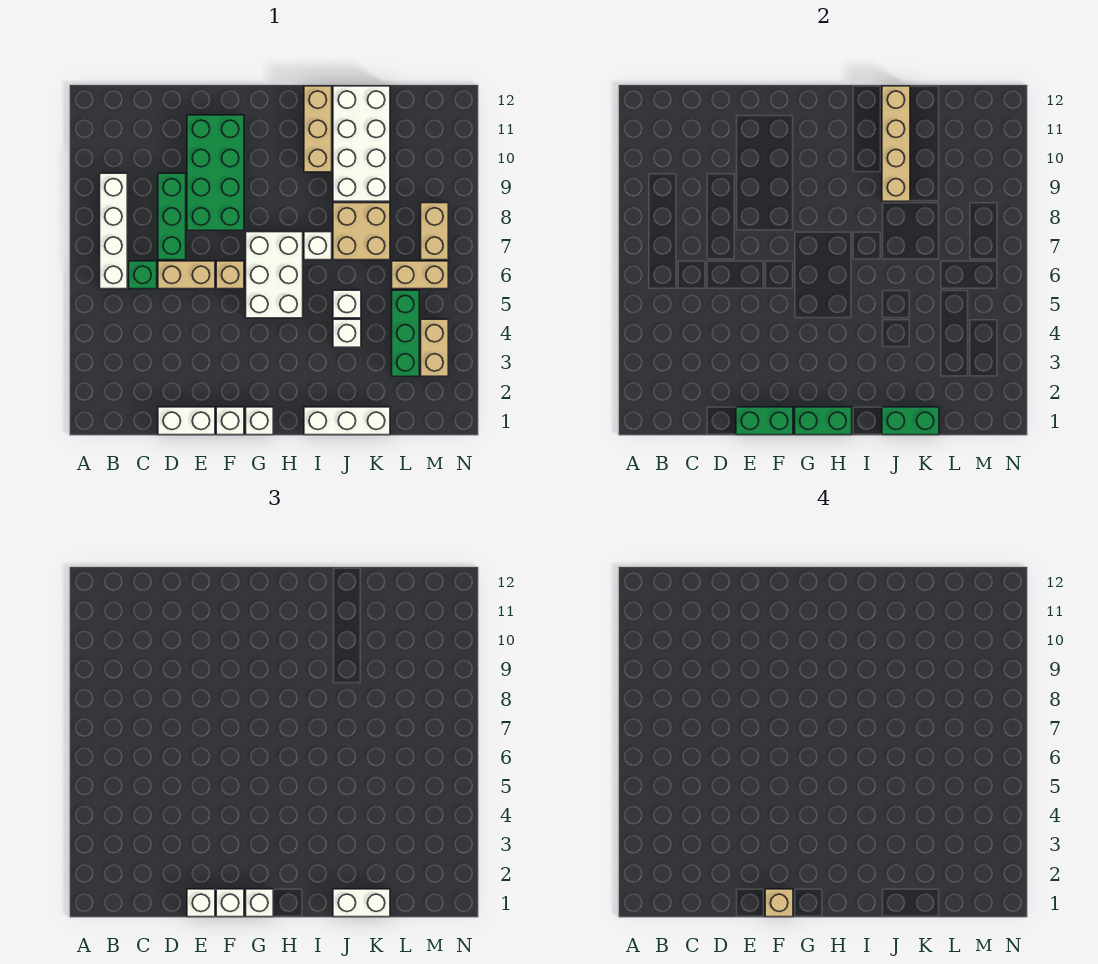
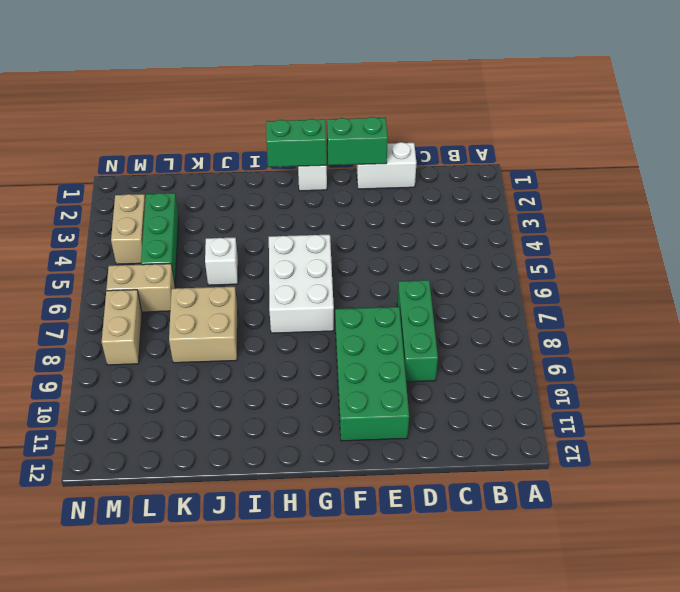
none -> white brick B6:B9 level 1
none -> green brick C6 level 1
none -> tan brick D6:E6 level 1
none -> white brick F1 level 1

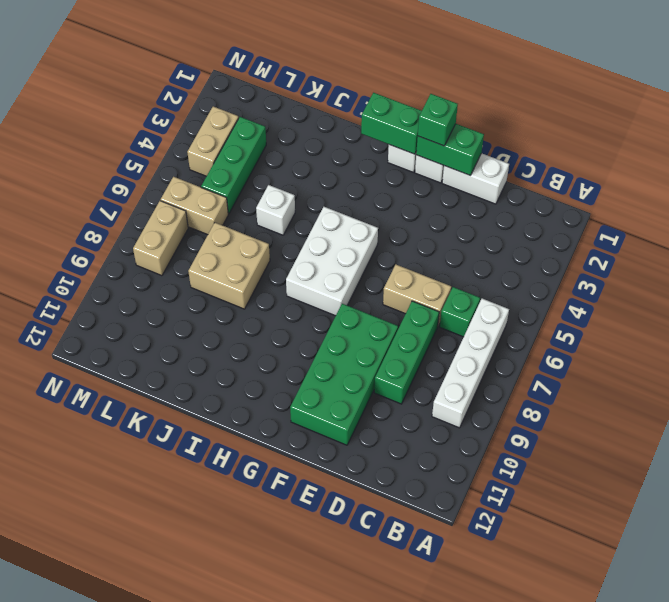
green brick F1 level 3 -> white brick F1 level 3
none -> tan brick F6 level 1
none -> white brick I1:K1 level 1
none -> white brick I7 level 1
none -> tan brick I10:I12 level 1

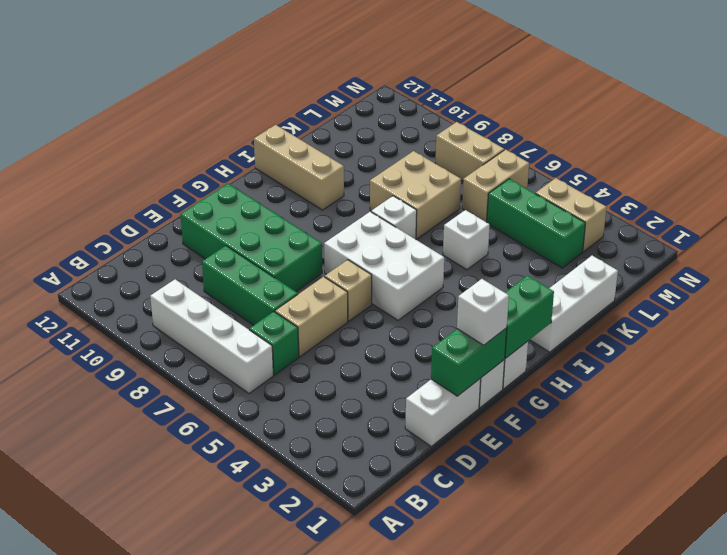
none -> white brick J4 level 1
none -> white brick J9:K12 level 1
none -> green brick J1:K1 level 2
none -> tan brick J9:J12 level 2

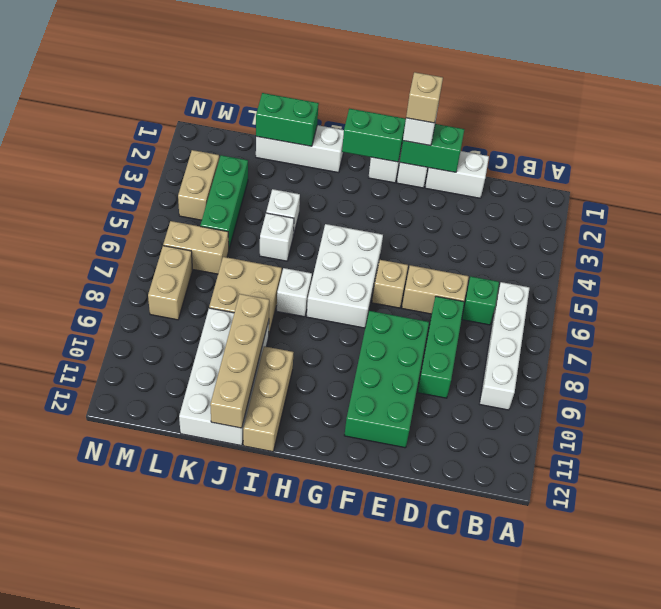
none -> white brick E1 level 3
none -> white brick G1 level 3
none -> white brick J1:K1 level 3

